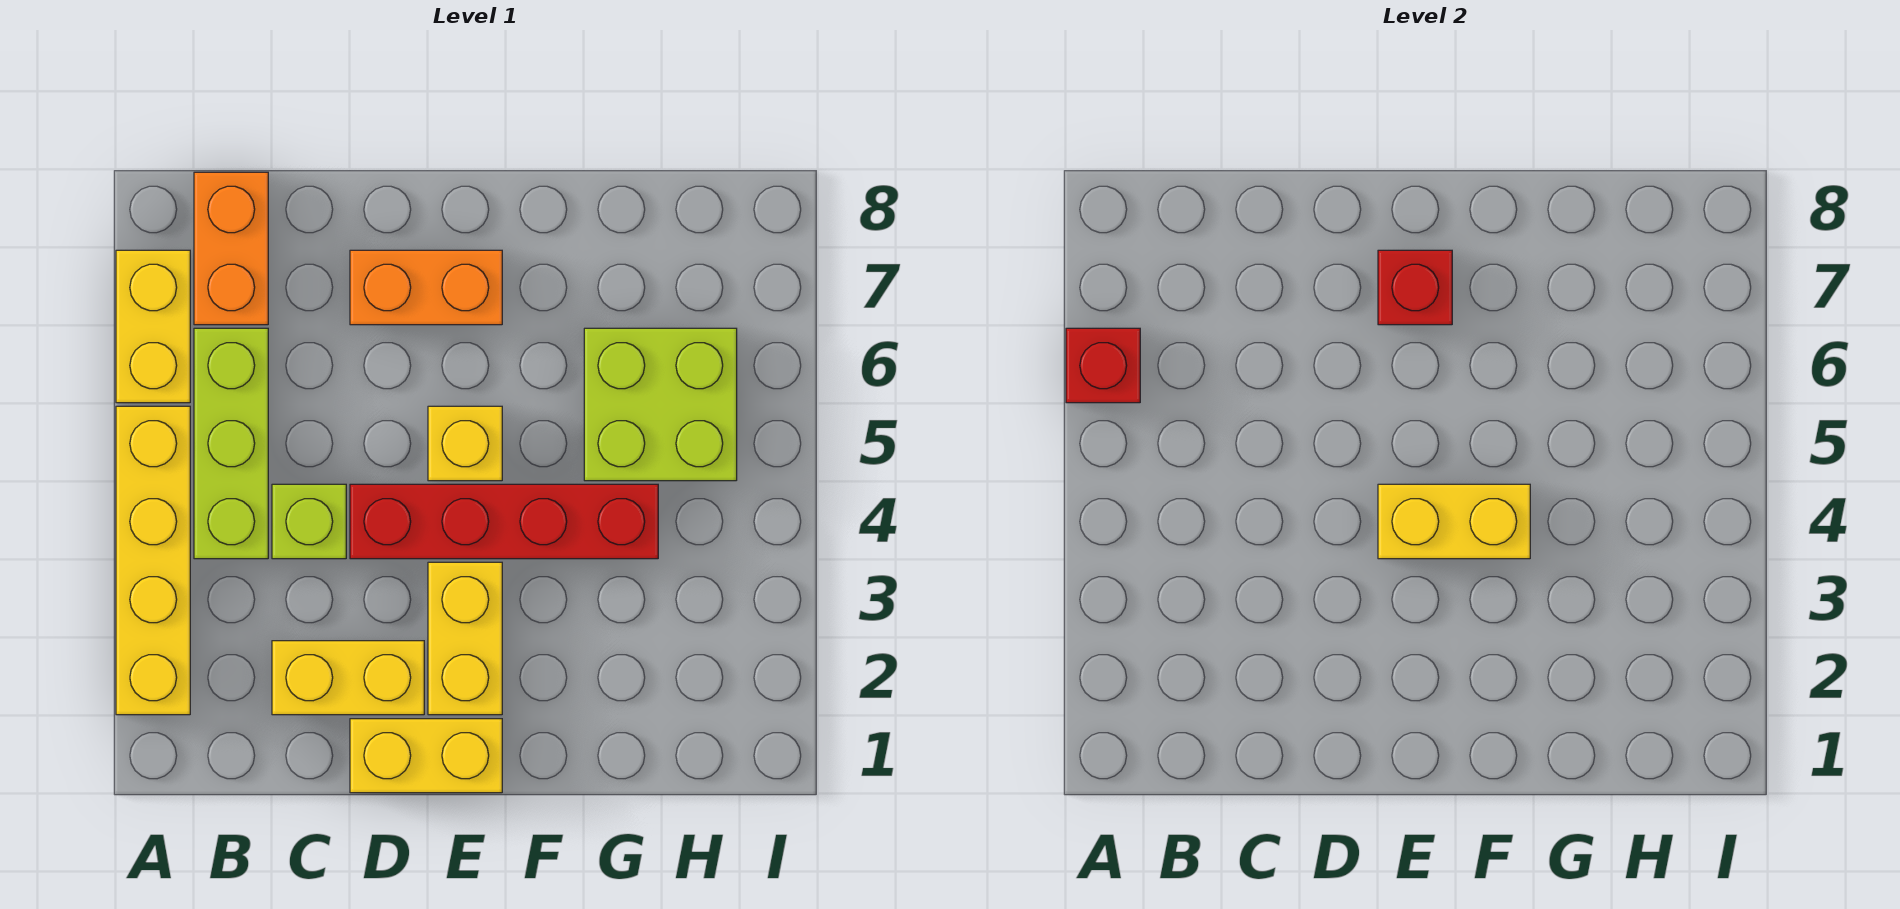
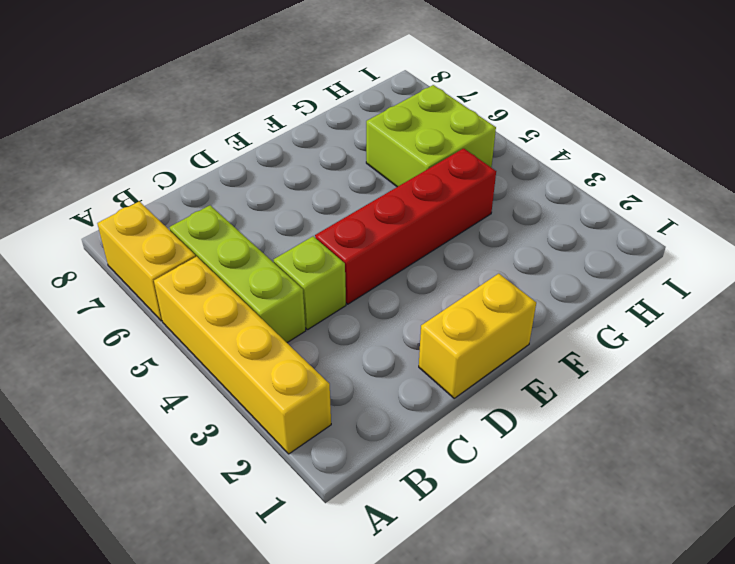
none -> orange brick B7:B8 level 1
none -> yellow brick C2:D2 level 1
none -> orange brick D7:E7 level 1

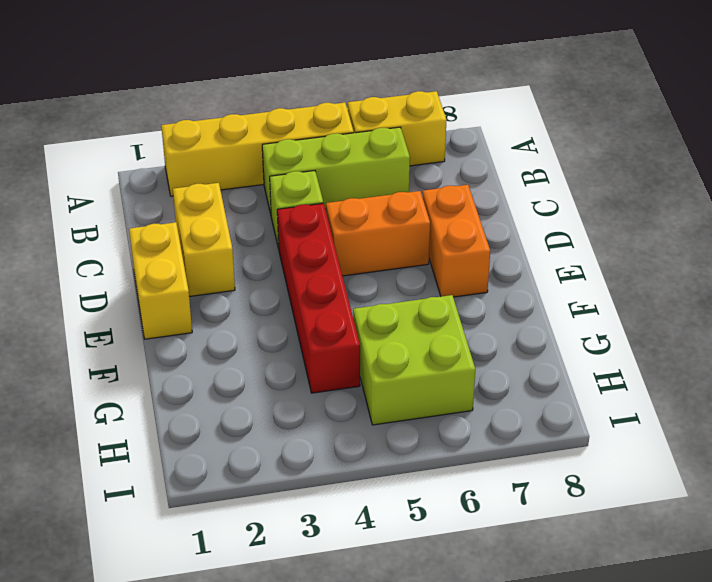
orange brick D5:D6 level 1 -> orange brick B7:B8 level 1
none -> yellow brick E2:E3 level 1
none -> yellow brick E5 level 1
none -> red brick A6 level 2

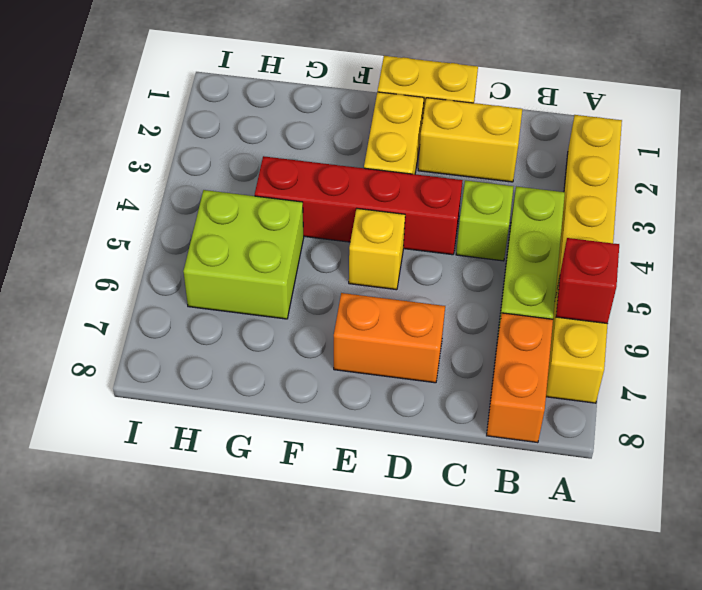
none -> yellow brick E4:F4 level 2
none -> red brick E7 level 2

